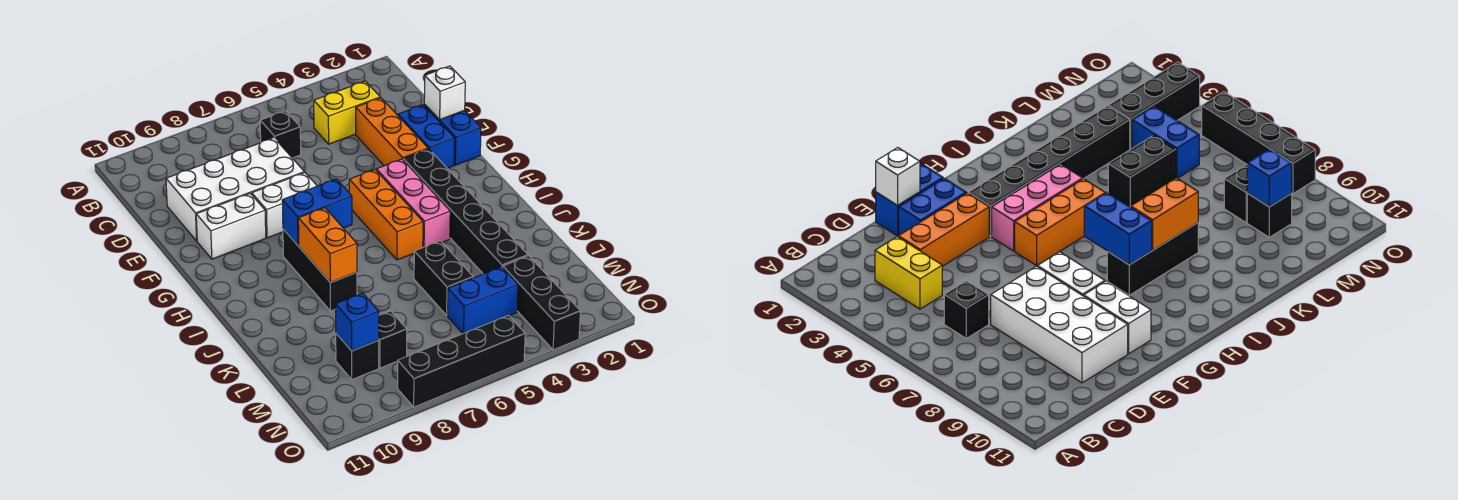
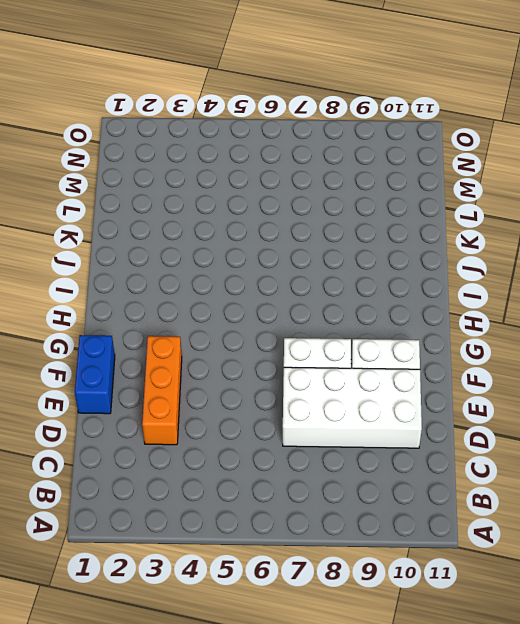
none -> yellow brick C3:C4 level 1
none -> black brick C6 level 1
none -> blue brick E2:F2 level 1

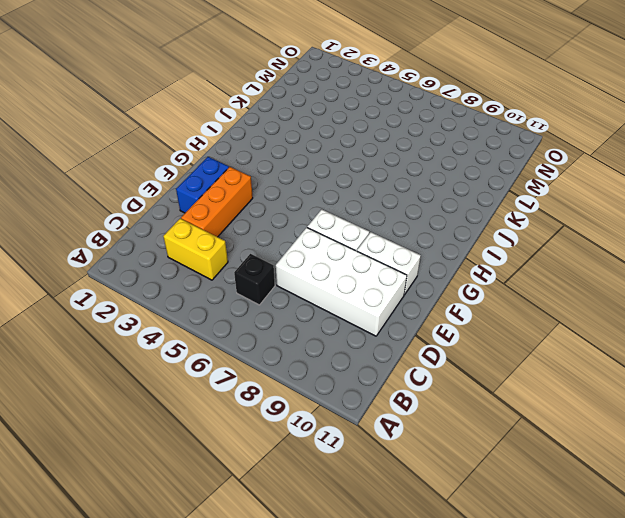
none -> blue brick E1:F1 level 1
none -> black brick G3:L3 level 1
none -> pink brick G4:I4 level 1

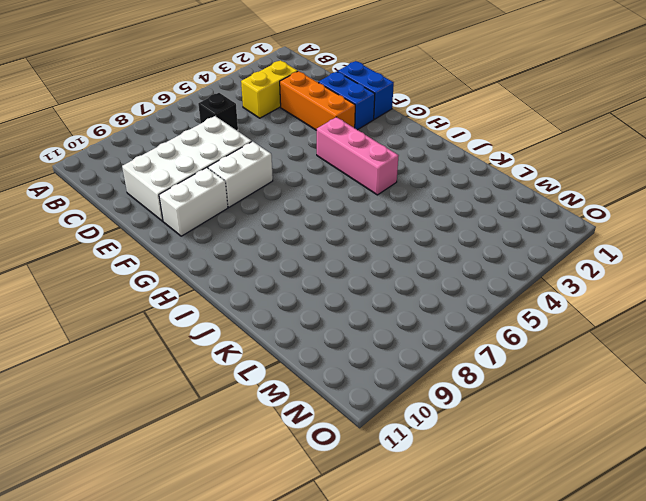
none -> black brick G3:L3 level 1
none -> orange brick G5:I5 level 1
none -> black brick H8:J8 level 1

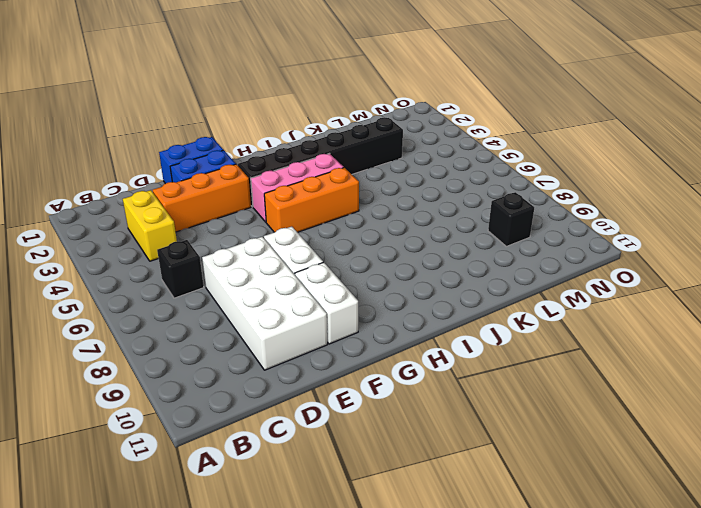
none -> black brick H8:J8 level 1
none -> black brick K5:L5 level 1
none -> black brick M3:O3 level 1

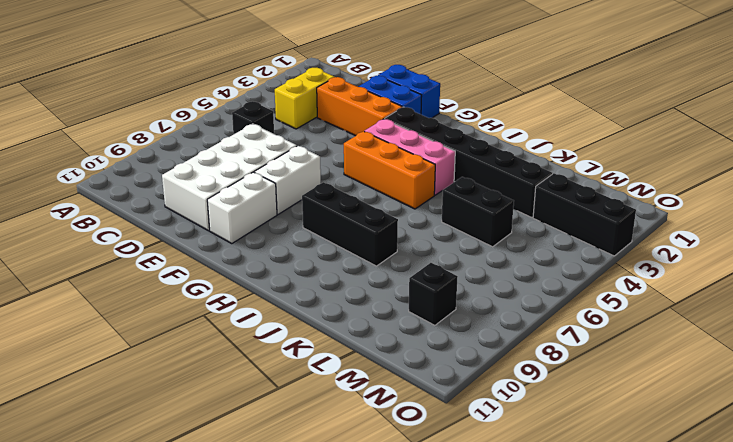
none -> blue brick M4:M5 level 1
none -> black brick M8 level 1
none -> black brick O5:O8 level 1

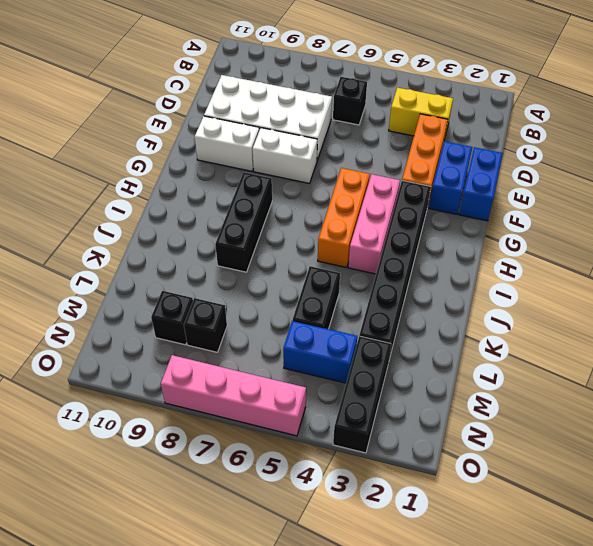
pink brick O5:O8 level 1 -> black brick O5:O8 level 1
none -> white brick E1 level 2
none -> blue brick H7:H8 level 2
none -> orange brick I8:J8 level 2

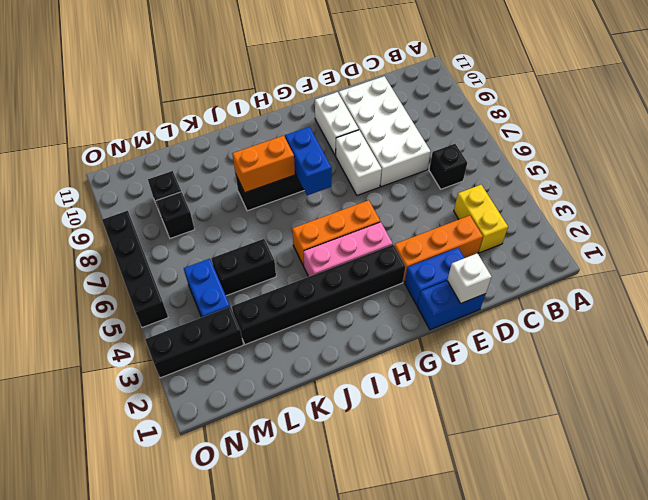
none -> blue brick M9 level 2

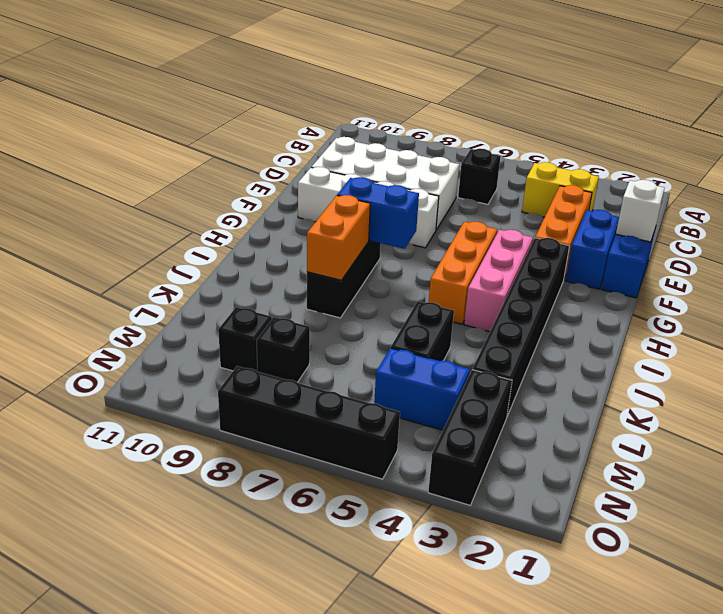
none -> blue brick M9 level 2

